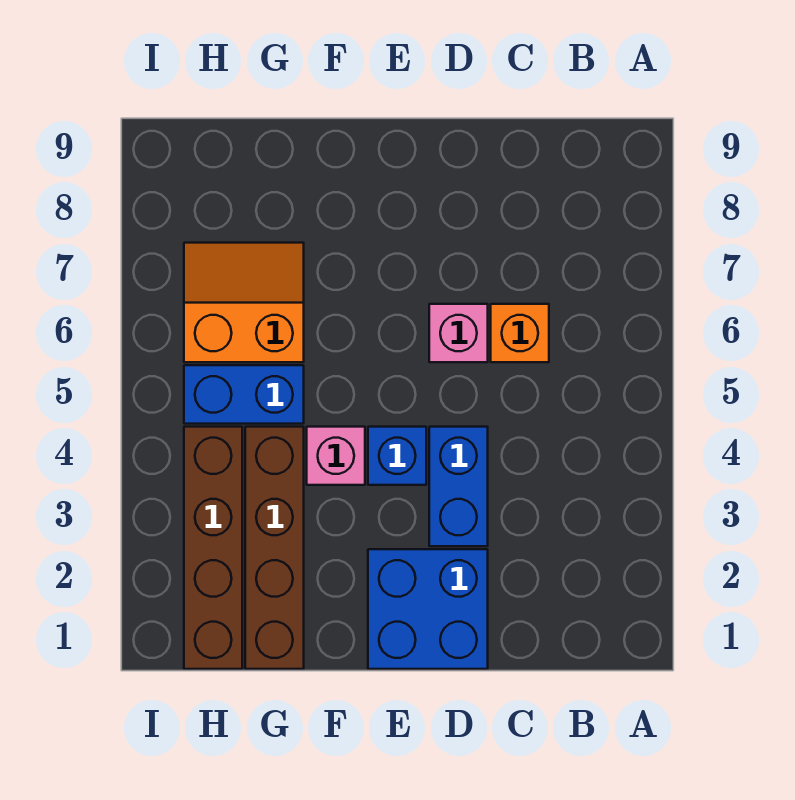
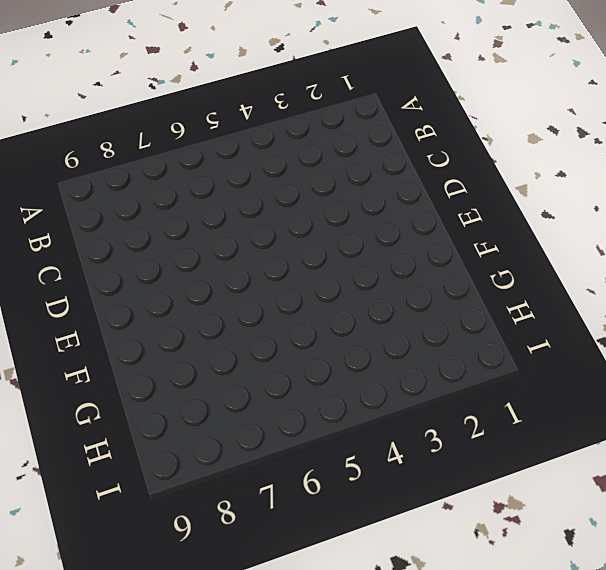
none -> orange brick C6 level 1
none -> blue brick D1:E2 level 1

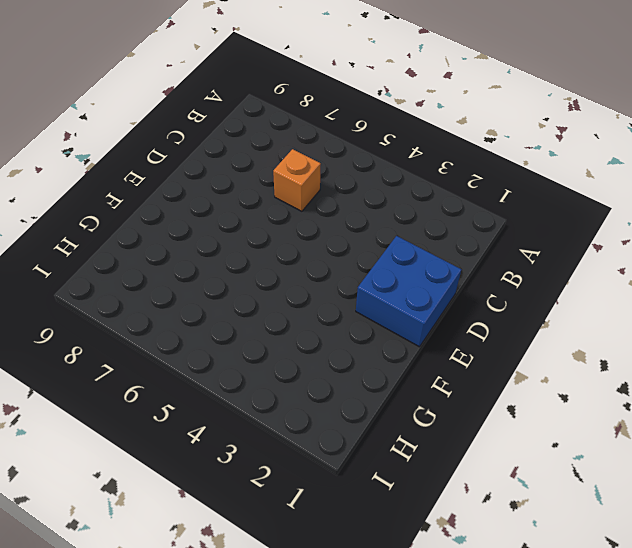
none -> blue brick D3:D4 level 1
none -> pink brick D6 level 1

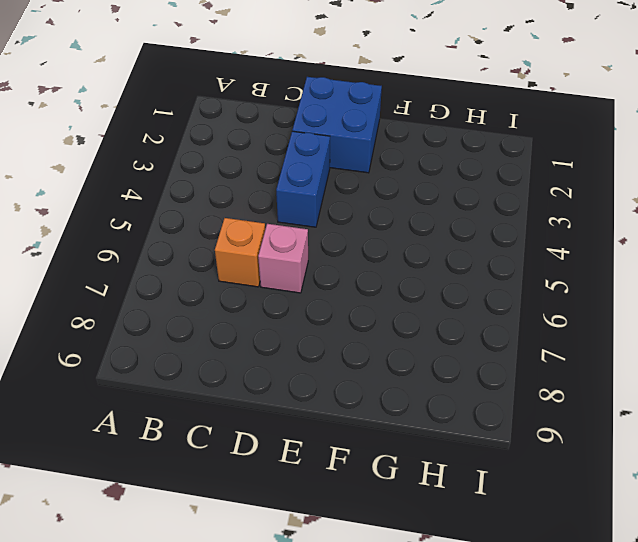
none -> blue brick E4 level 1
none -> pink brick F4 level 1

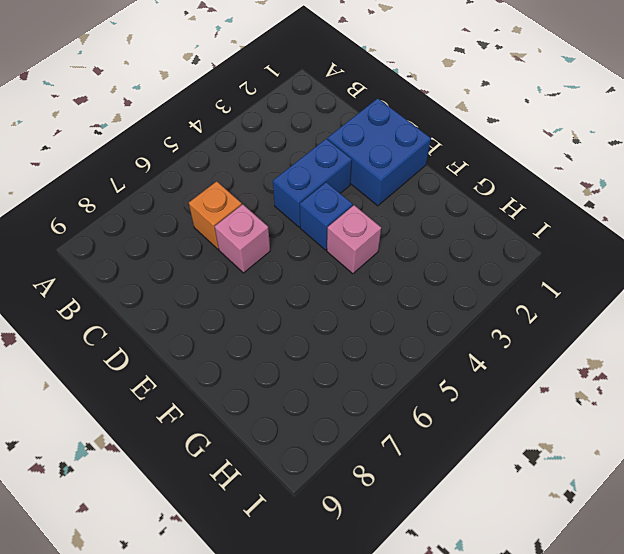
none -> brown brick G1:G4 level 1
none -> blue brick G5:H5 level 1

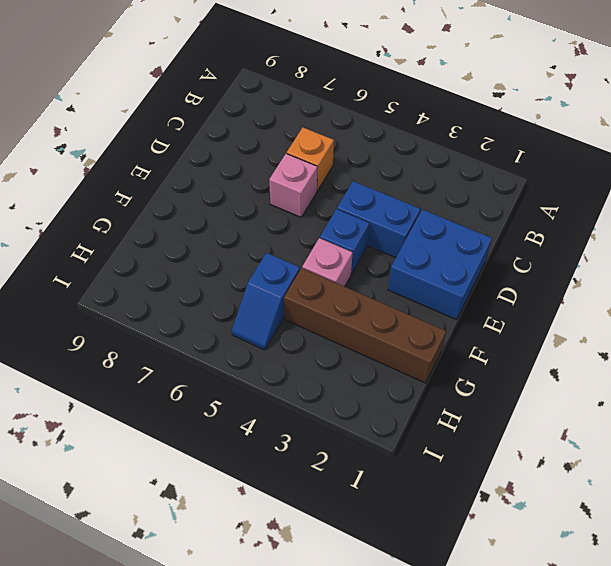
blue slope G5:H5 level 1 top G -> blue brick G5:H5 level 1
none -> orange slope G6:H7 level 1 top 6
none -> brown brick H1:H4 level 1

